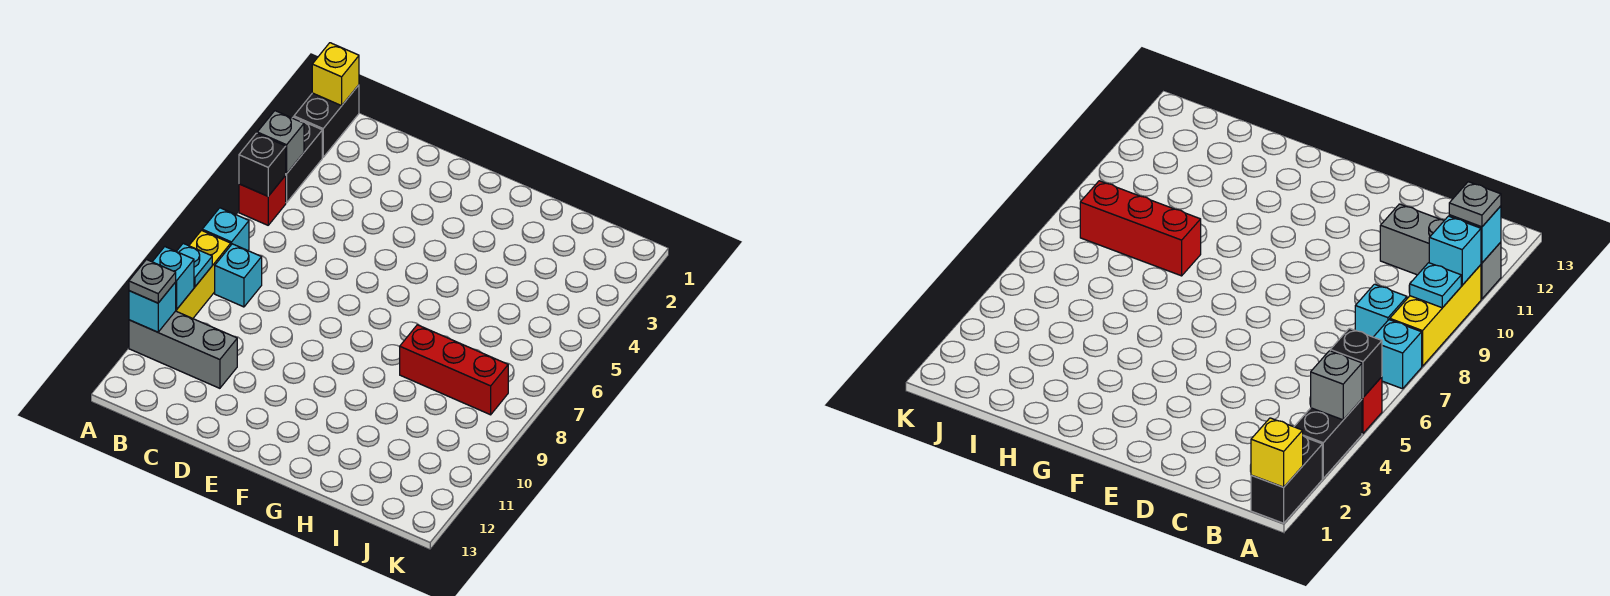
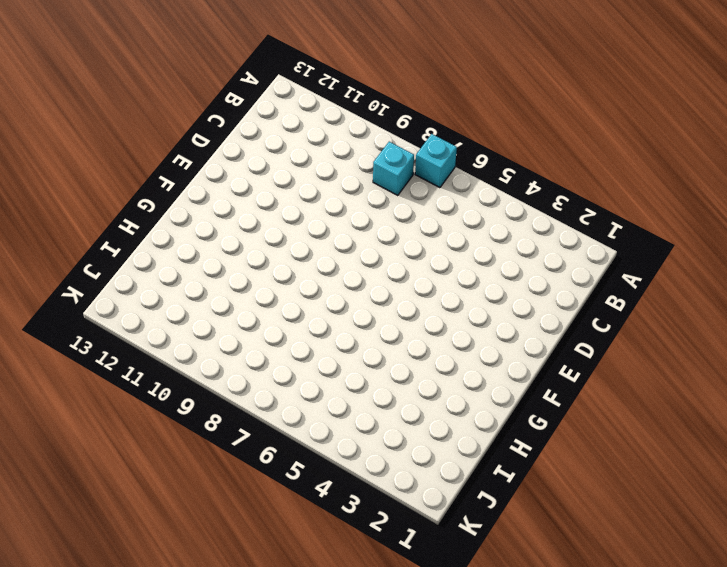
none -> black brick A1:A2 level 1
none -> black brick A3:A4 level 1
none -> red brick A5 level 1

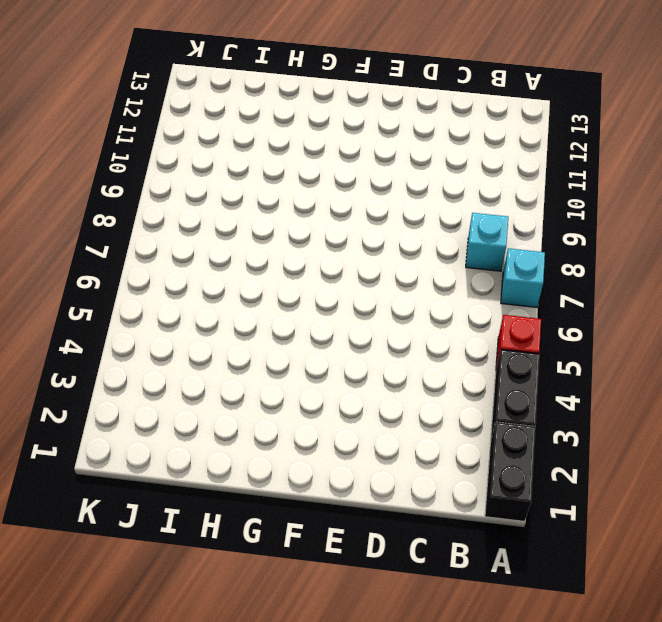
none -> yellow brick A8:A10 level 1
none -> grey brick A11:C11 level 1
none -> red brick H8:J8 level 1

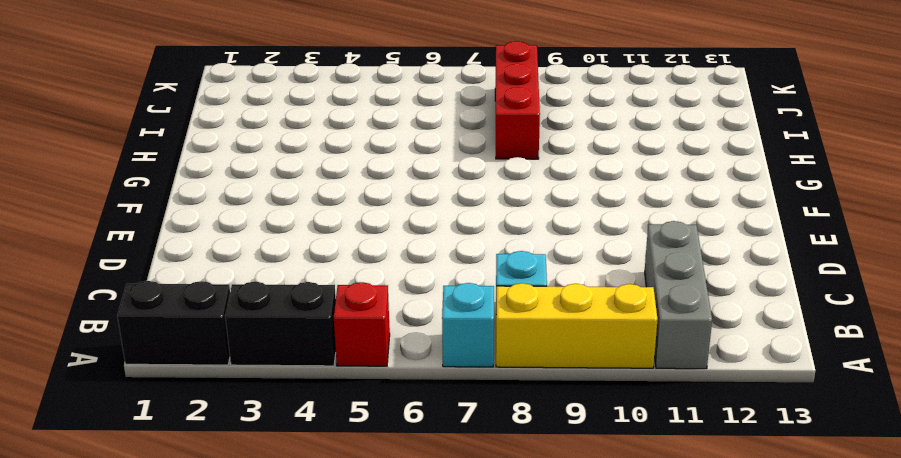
none -> yellow brick A1 level 2
none -> grey brick A4 level 2
none -> black brick A5 level 2

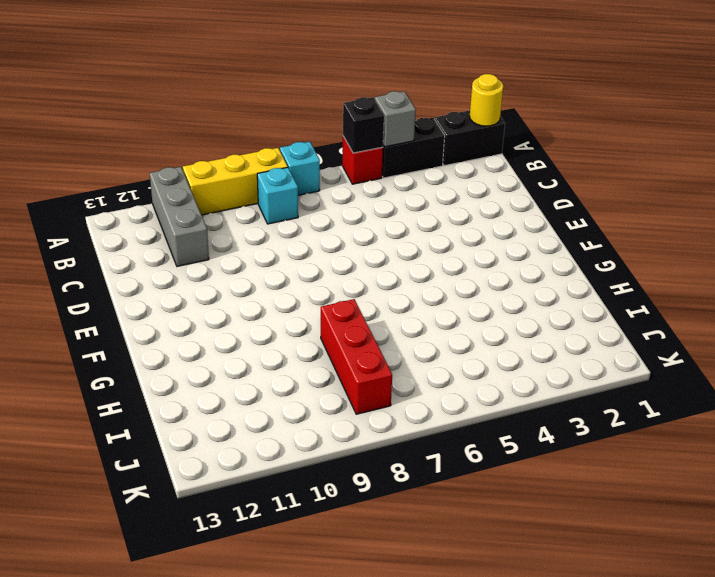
yellow round brick A1 level 2 -> yellow brick A1 level 2
none -> cyan plate A9 level 2
none -> cyan brick A10 level 2
none -> cyan brick A11 level 2

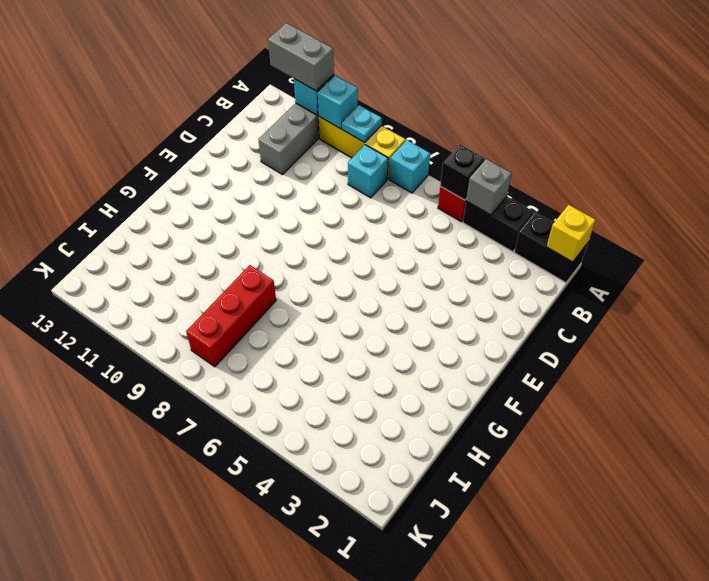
grey brick A11:A12 level 3 -> grey plate A11 level 3

